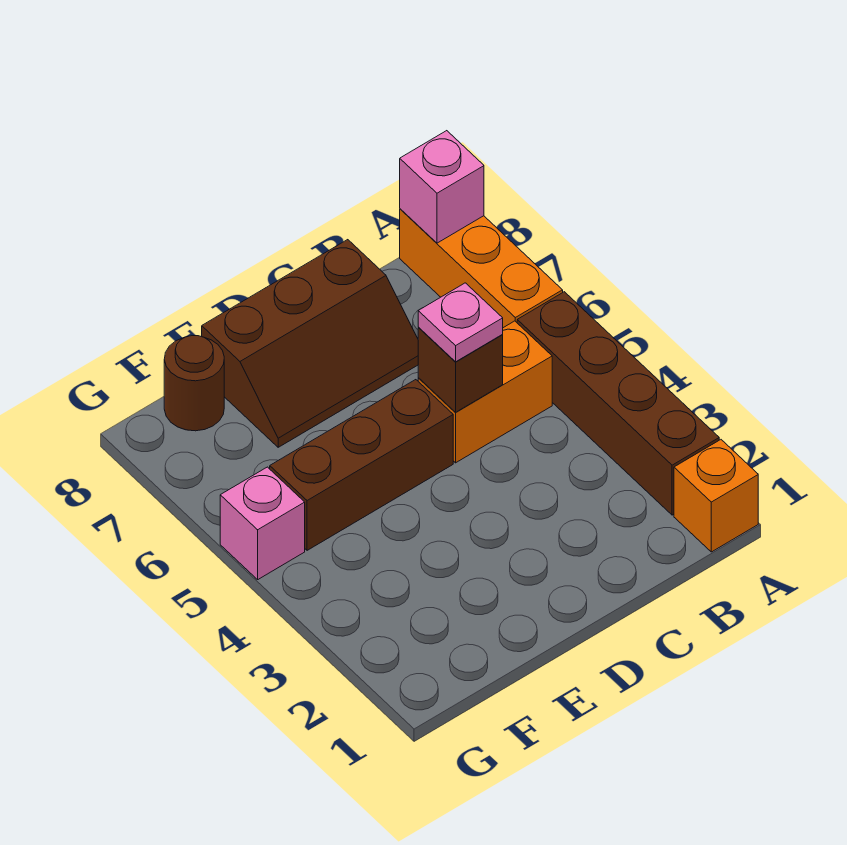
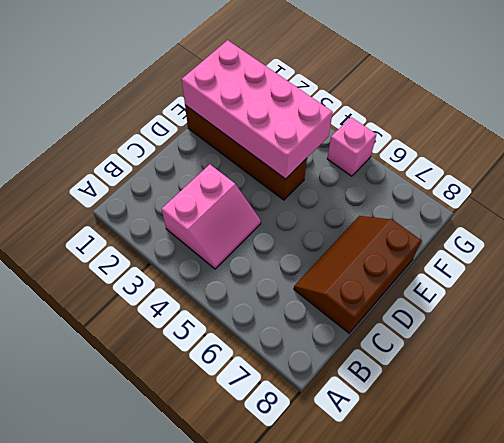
pink slope B3:C4 level 1 top 3 -> none
brown brick E1:E4 level 1 -> brown brick A2:A5 level 1
pink brick E1:F4 level 2 -> none
none -> orange brick A1 level 1
none -> orange brick A6:A8 level 1

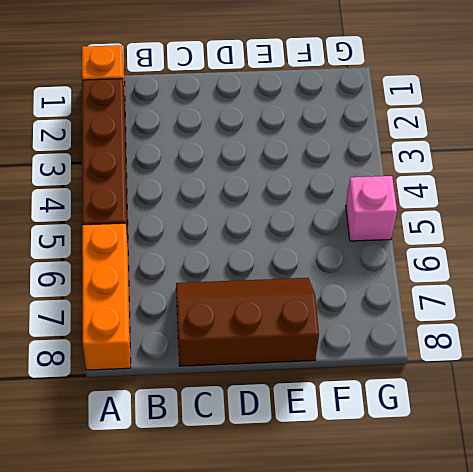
none -> orange brick B5:C5 level 1
none -> brown brick D5:F5 level 1

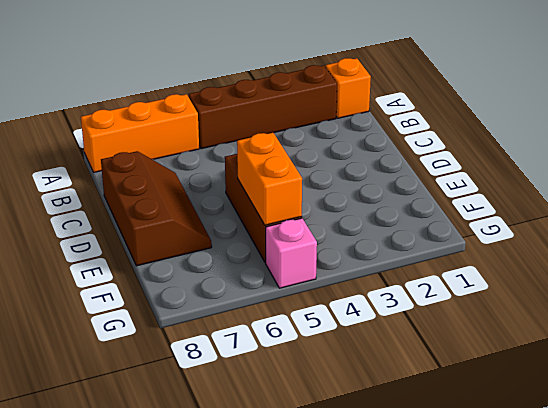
orange brick E5:F5 level 2 -> orange brick B5:C5 level 1
none -> brown round brick F8 level 1
none -> pink brick A8 level 2

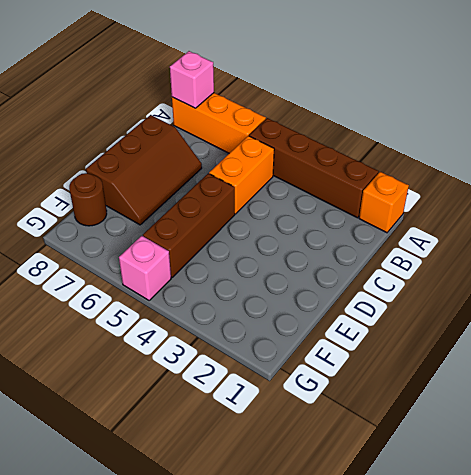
none -> brown brick C5 level 2
none -> pink plate C5 level 3

